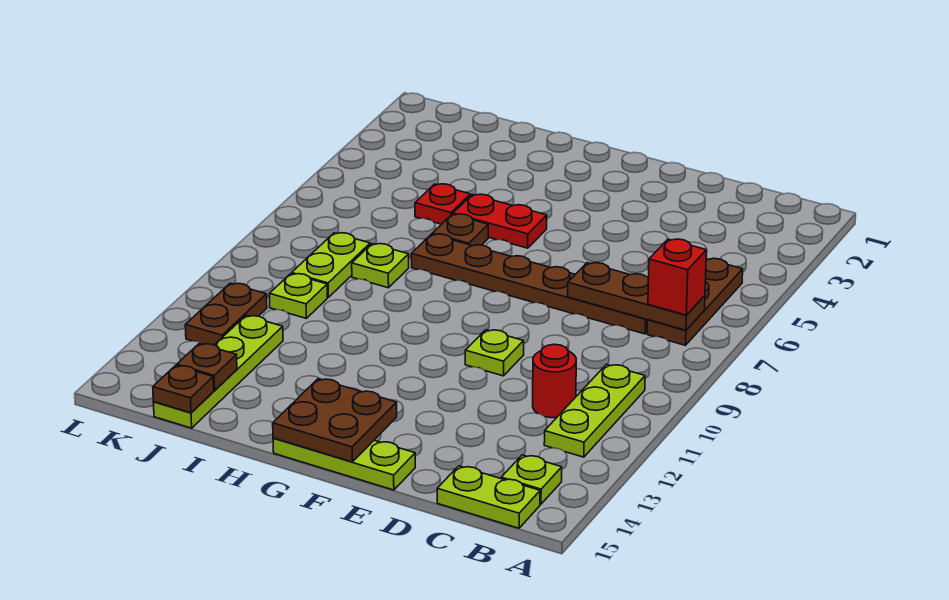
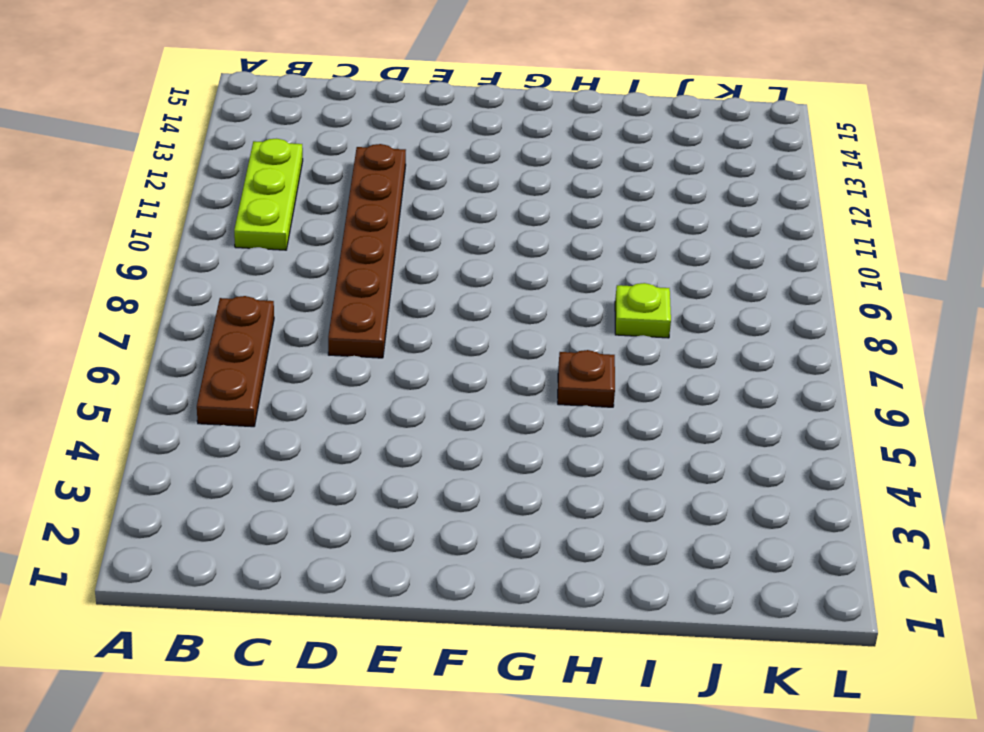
brown plate D7:D12 level 1 -> brown plate C7:H7 level 1
none -> lime plate B14 level 1
none -> lime plate B15:C15 level 1
none -> red round brick C11 level 1

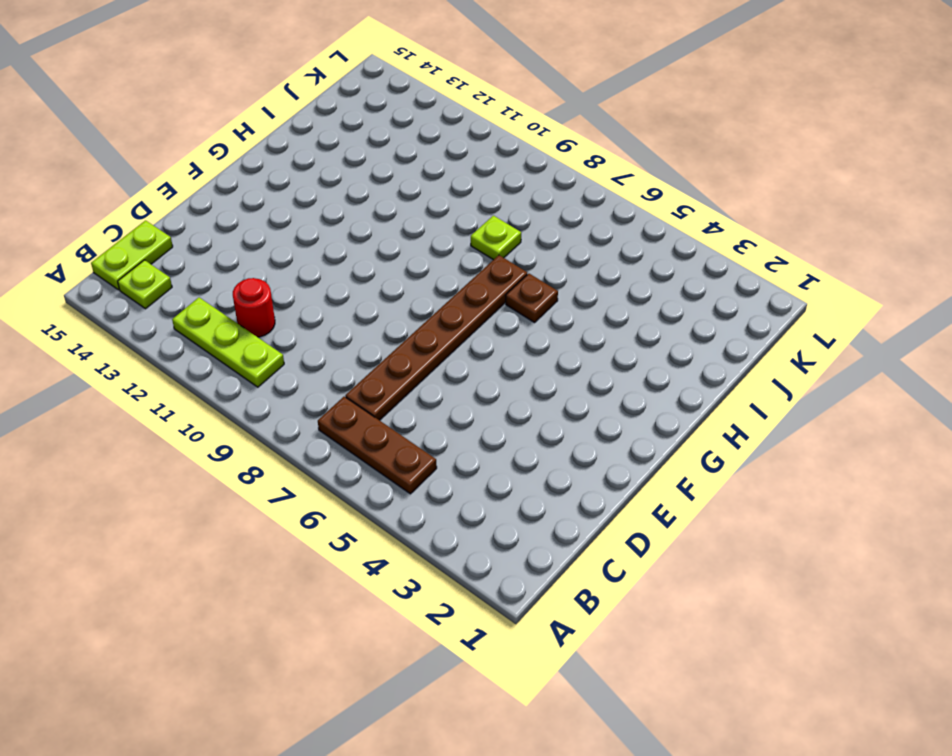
none -> lime plate E10 level 1
none -> lime plate E15:G15 level 1
none -> red plate G5:H5 level 1

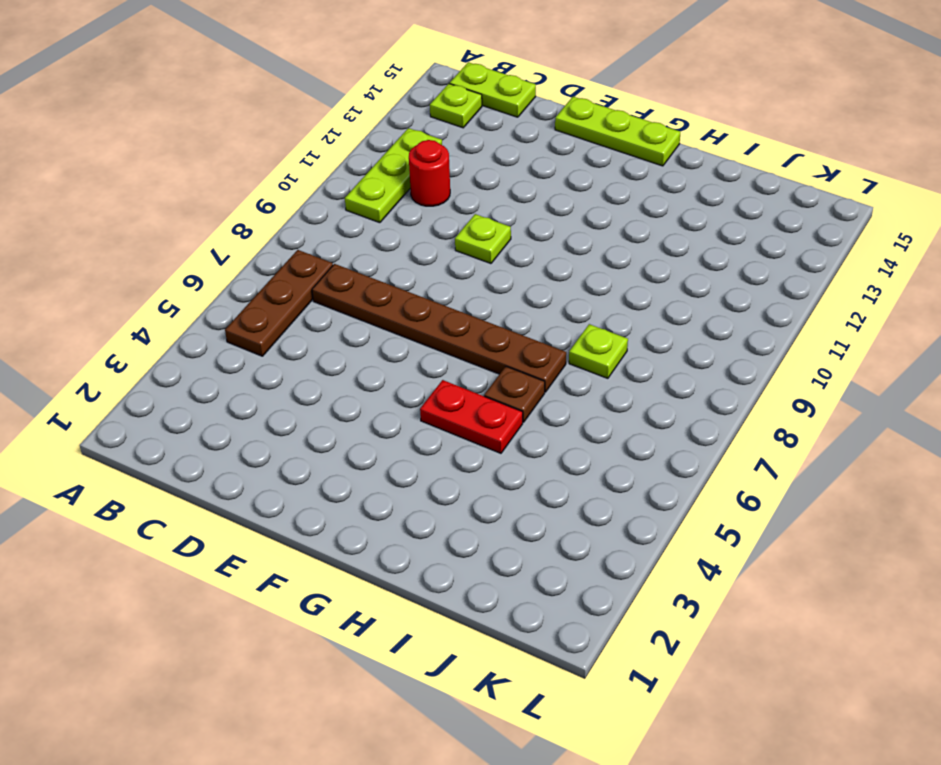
none -> red plate I5 level 1
none -> lime plate J8:J9 level 1
none -> lime plate J10 level 1

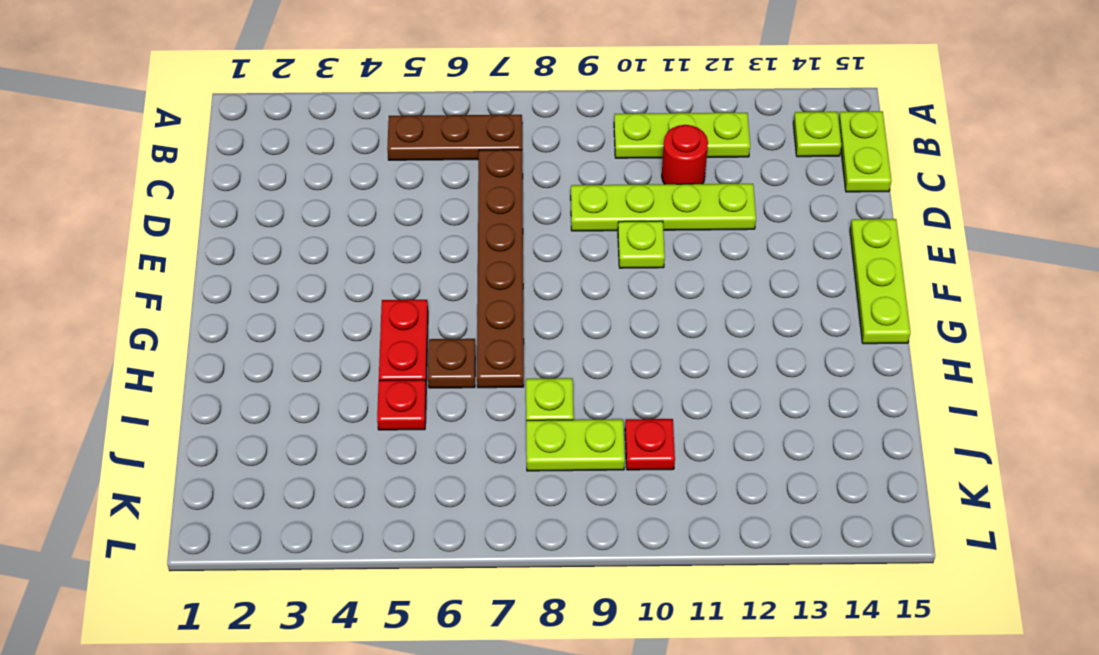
lime plate D9:D12 level 1 -> lime plate J12:J15 level 1
red plate J10 level 1 -> lime plate J10 level 1
none -> brown plate K11:K12 level 1
none -> brown plate B7:D7 level 2
none -> brown plate F14:G15 level 2

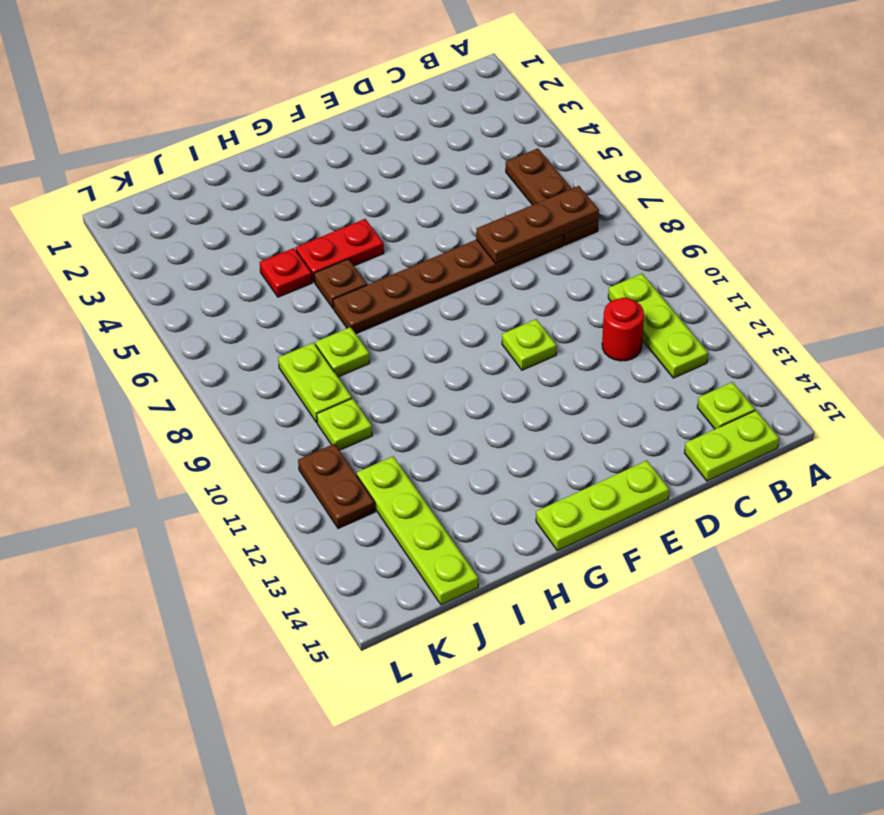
none -> brown plate F14:G15 level 2
none -> brown plate J14 level 2
none -> brown plate J15 level 2

